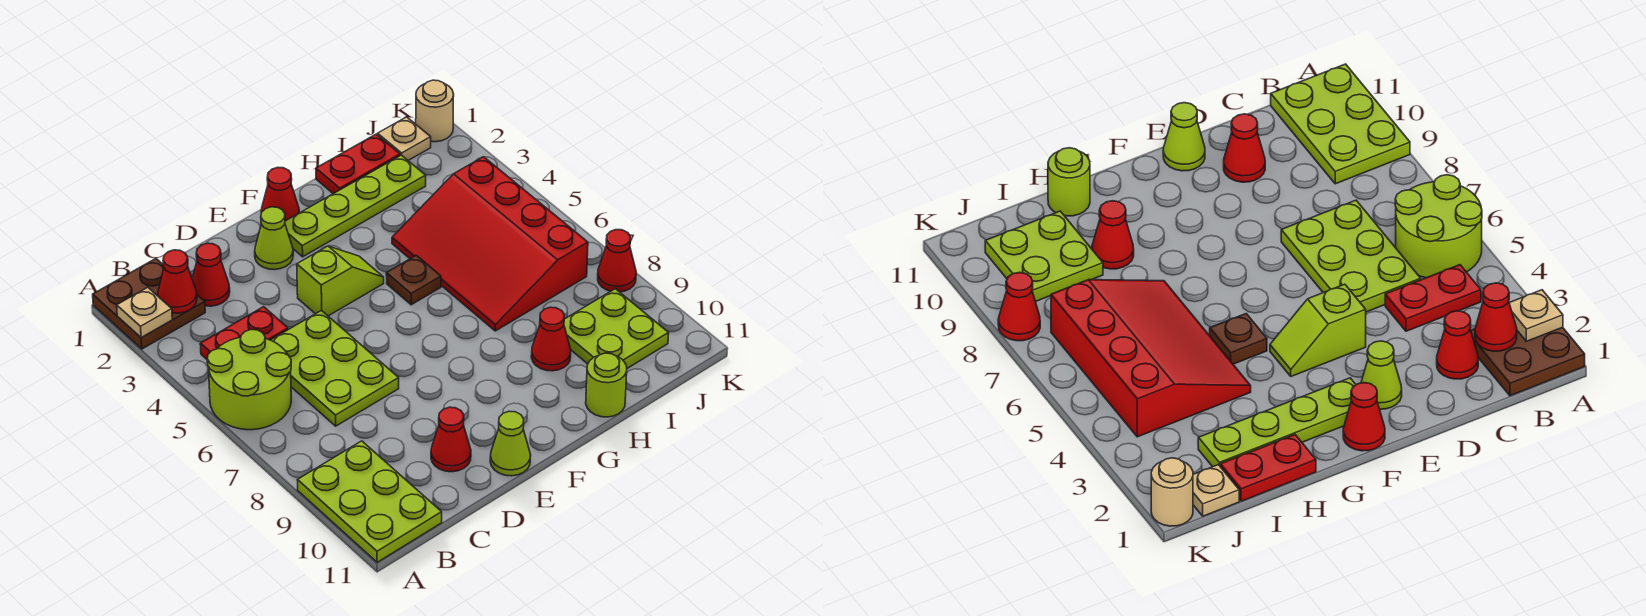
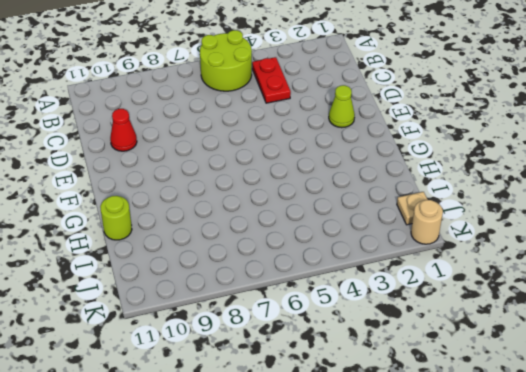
none -> brown plate A1:B2 level 1
none -> lime plate A9:B11 level 1
none -> red cone C2 level 1

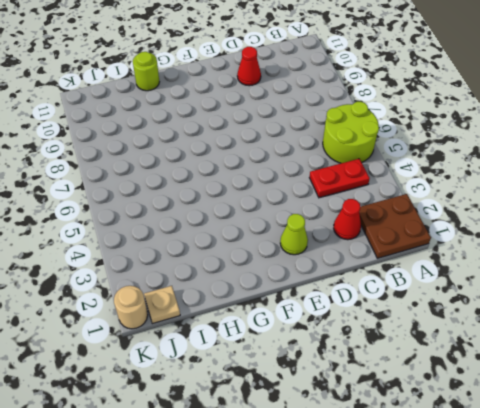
none -> lime plate A9:B11 level 1
none -> lime plate C5:D7 level 1
none -> lime slope E4:F4 level 1 top E

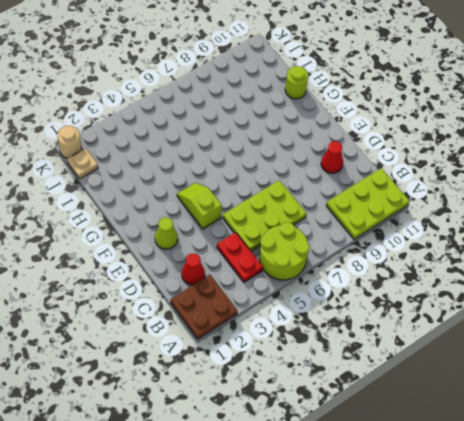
none -> lime cone E11 level 1
none -> red cone F1 level 1
none -> lime plate F2:I2 level 1

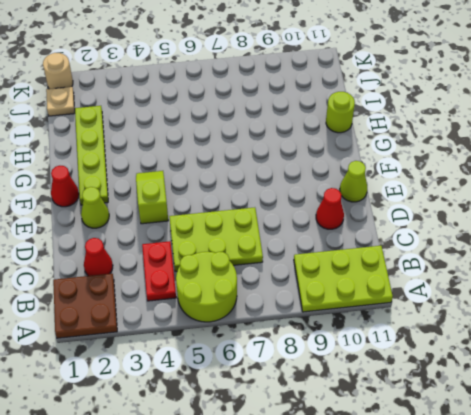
none -> brown plate G5 level 1
none -> red plate H1:I1 level 1
none -> red slope H4:J7 level 1 top J

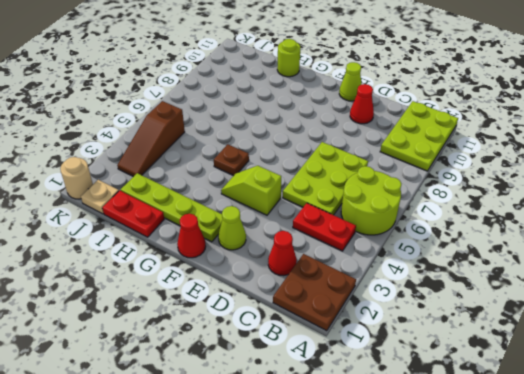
brown slope J3:J5 level 1 top 5 -> red slope H4:J7 level 1 top J
none -> red cone H9 level 1
none -> lime plate I9:J10 level 1
none -> red cone K8 level 1

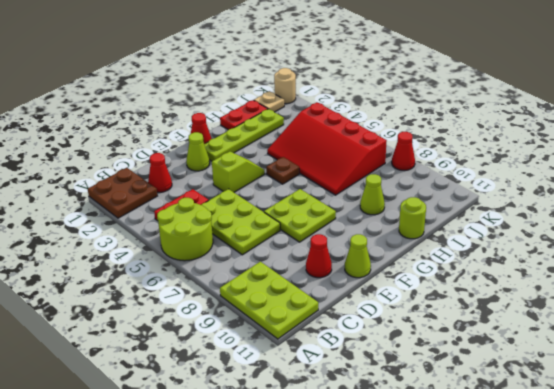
lime plate E7:F8 level 1 -> lime plate I9:J10 level 1
lime cone H9 level 1 -> red cone H9 level 1
none -> tan plate A2 level 2
none -> red cone B2 level 2

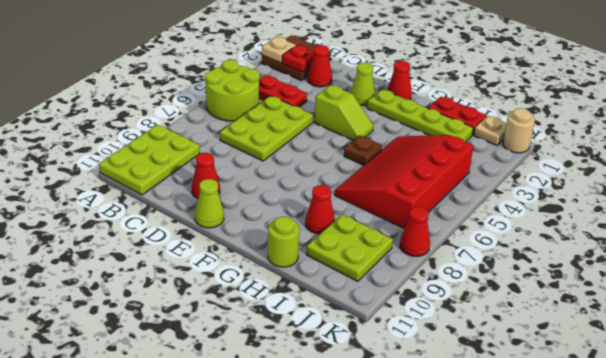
red plate B2 level 2 -> red cone B2 level 2

